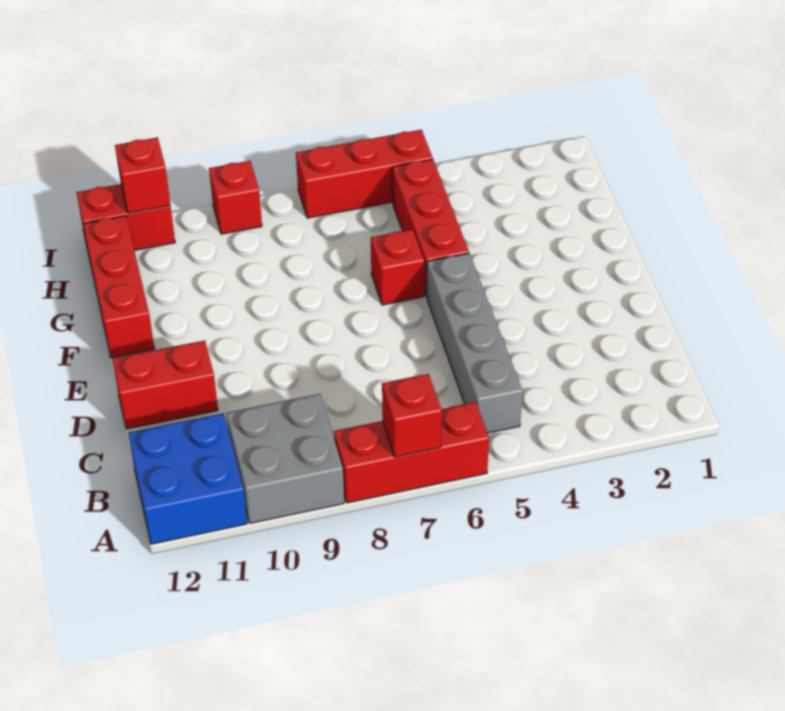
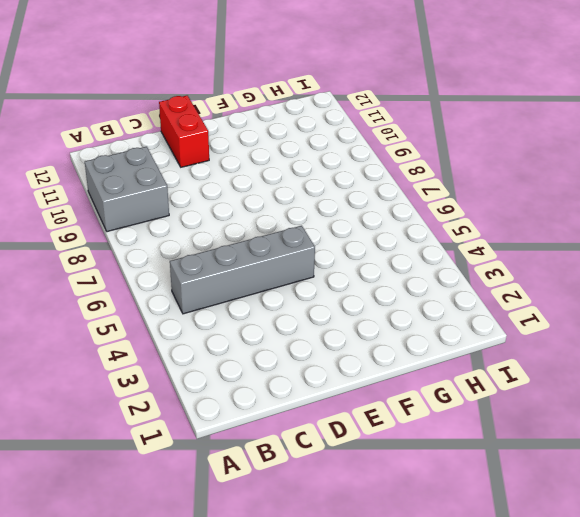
none -> red brick A6:A8 level 1
none -> blue brick A11:B12 level 1
none -> red brick F5:H5 level 1

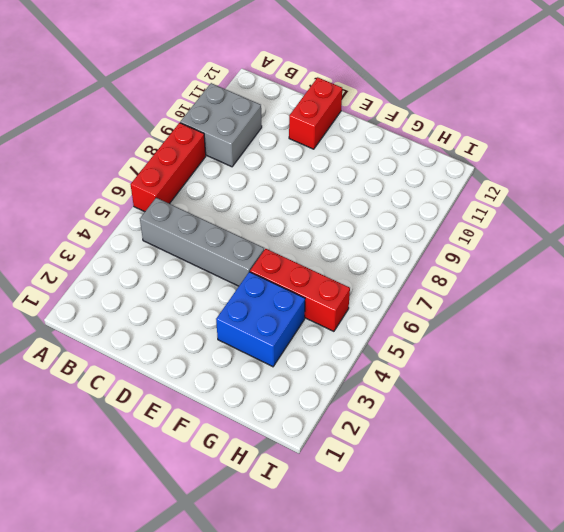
blue brick F3:G4 level 1 -> blue brick A11:B12 level 1
none -> red brick F6 level 1
none -> red brick F12:H12 level 1
none -> red brick I5:I7 level 1

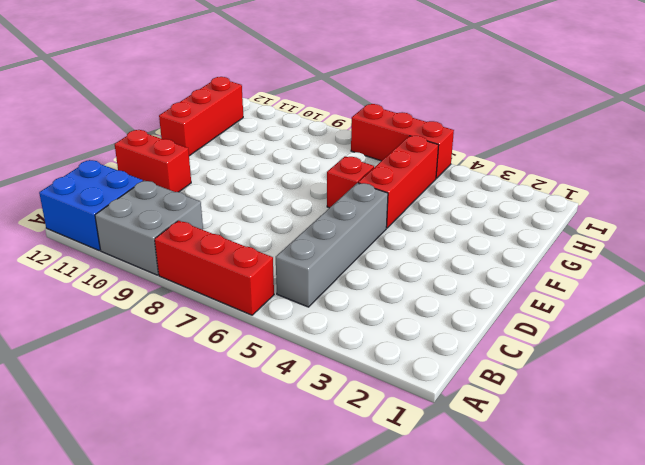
none -> red brick I9 level 1
none -> red brick I11:I12 level 1
none -> red brick A7 level 2

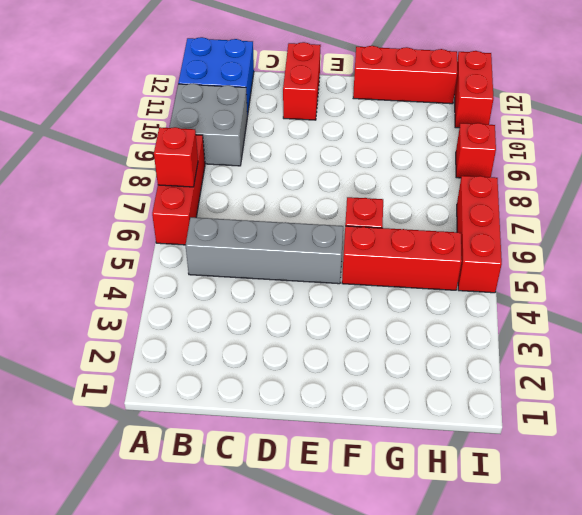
none -> red brick I11 level 2

